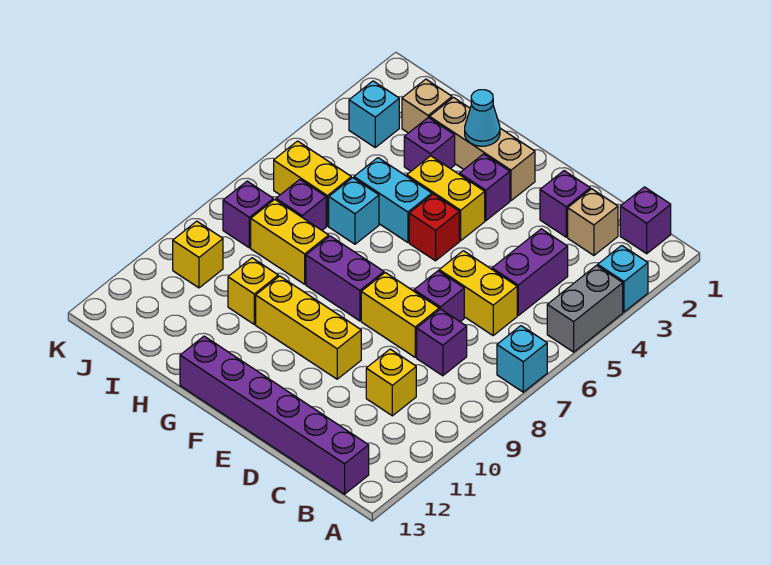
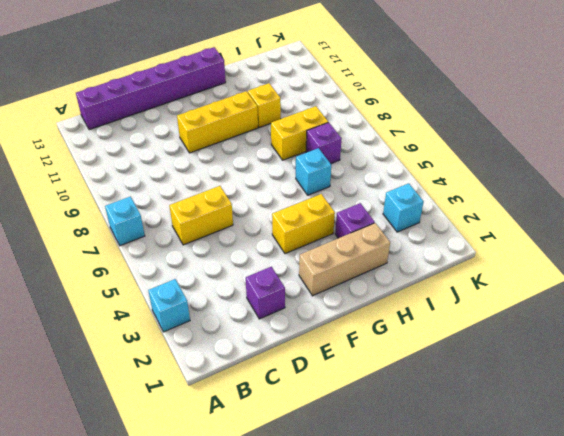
none -> grey brick A4:A5 level 1
none -> purple brick B1 level 1
none -> tan brick C2 level 1
none -> purple brick C4:C5 level 1

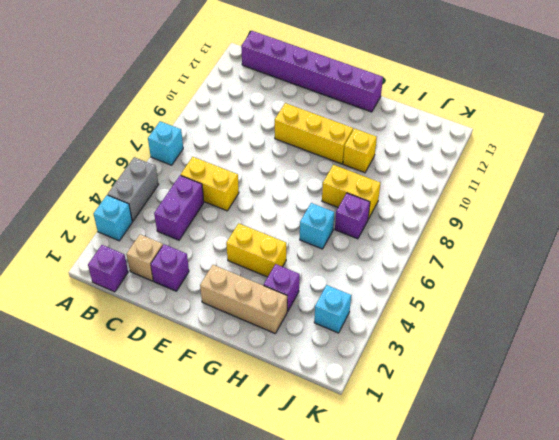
none -> purple brick C8 level 1
none -> yellow brick C10 level 1
none -> purple brick D7 level 1
none -> yellow brick D8:E8 level 1

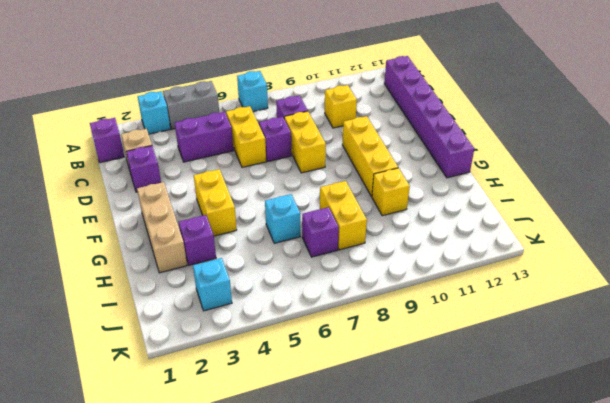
none -> purple brick F3 level 1
none -> red brick F5 level 1
none -> purple brick F8:G8 level 1
none -> cyan brick G5:H5 level 1

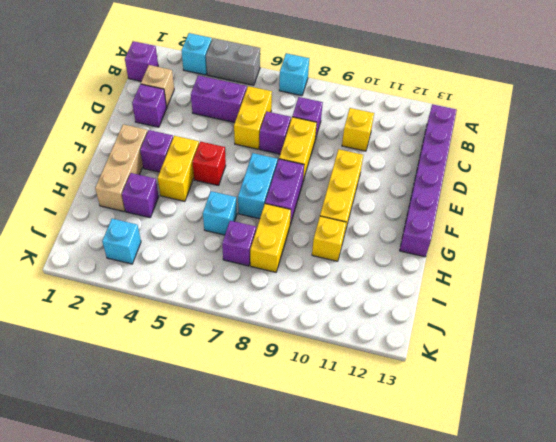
cyan brick F7:G7 level 1 -> cyan brick G5:H5 level 1
none -> tan brick I2 level 1
none -> yellow brick I6:J6 level 1
none -> purple brick J8 level 1
none -> yellow brick J10 level 1

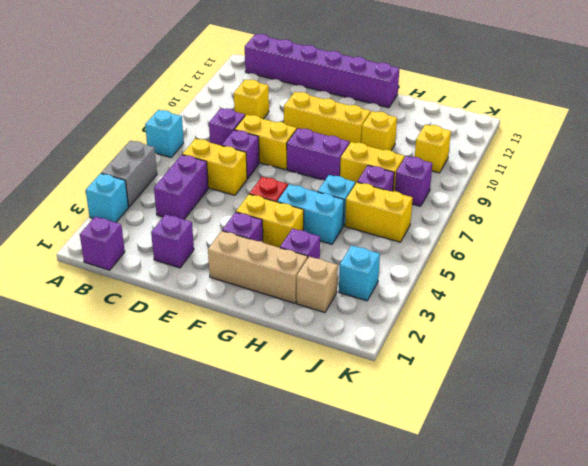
none -> tan brick C2 level 1
none -> cyan cone G2 level 2

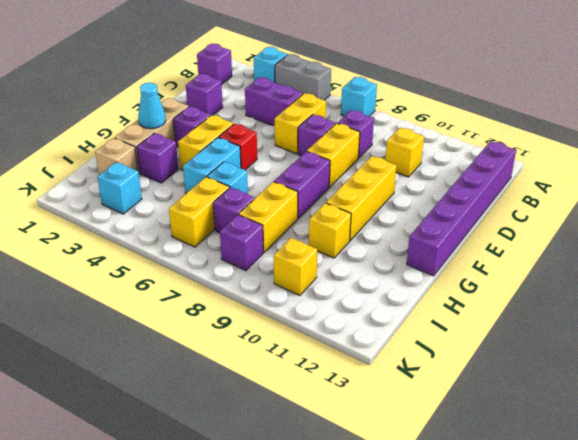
none -> tan brick C2 level 1

